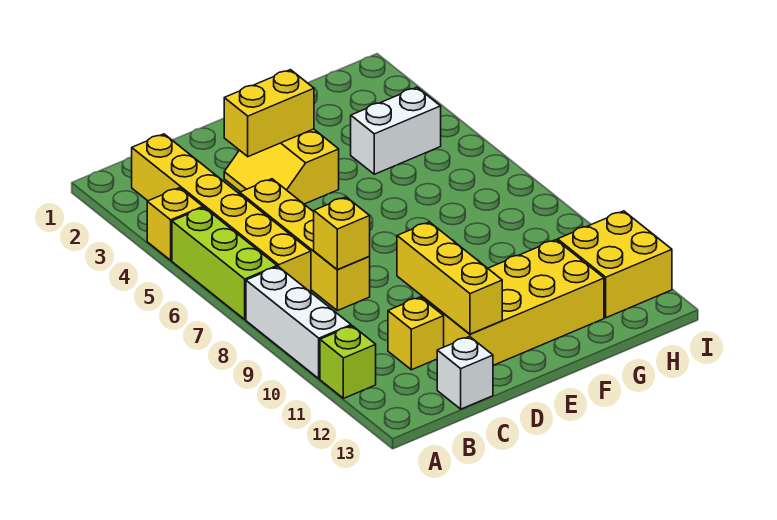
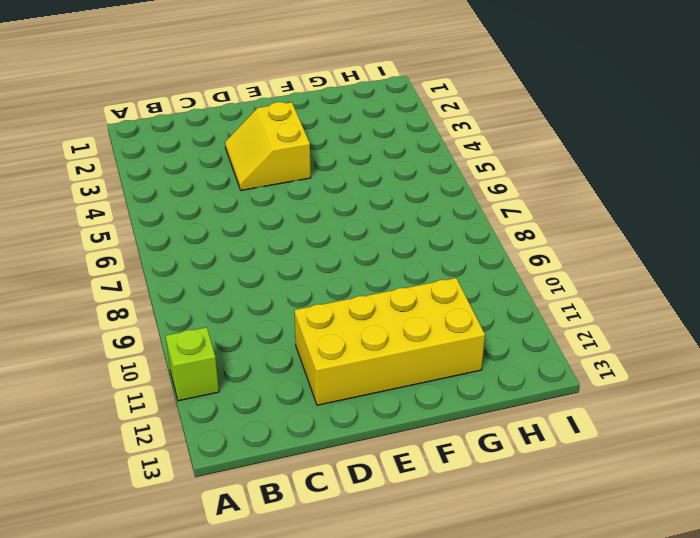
none -> yellow brick A4 level 1
none -> lime brick A5:A7 level 1
none -> white brick A8:A10 level 1

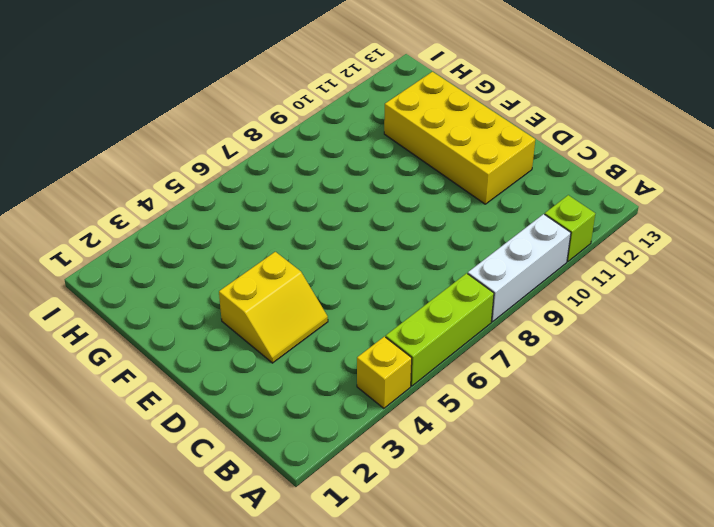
none -> yellow brick B2:B7 level 1
none -> yellow brick C5:C8 level 1
none -> yellow brick C11 level 1

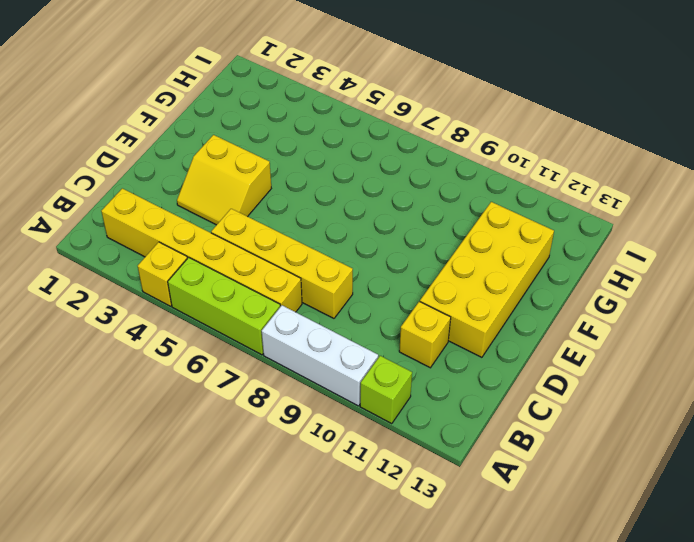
none -> white brick C13 level 1
none -> white brick G4:H4 level 1
none -> yellow brick H11:I12 level 1

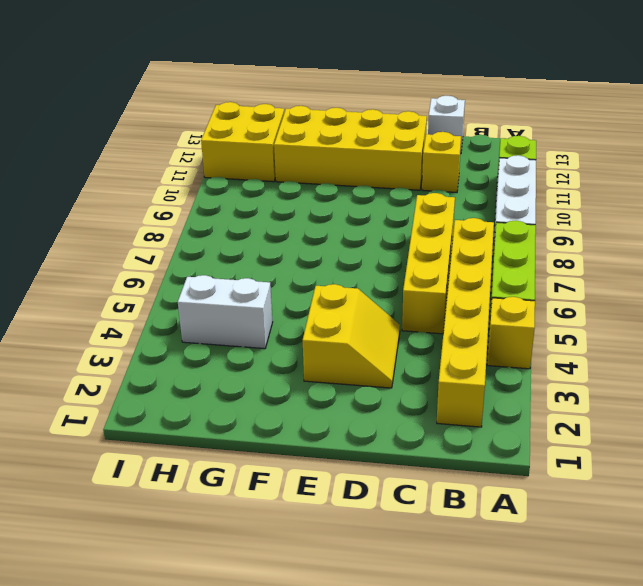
none -> yellow brick C8 level 2
none -> yellow brick D3:E3 level 2
none -> yellow brick D10:D12 level 2

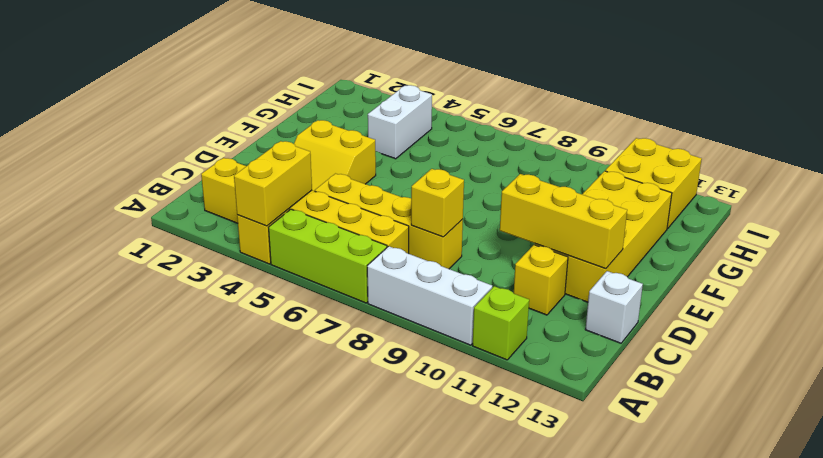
yellow brick A4:B4 level 2 -> yellow brick D3:E3 level 2

